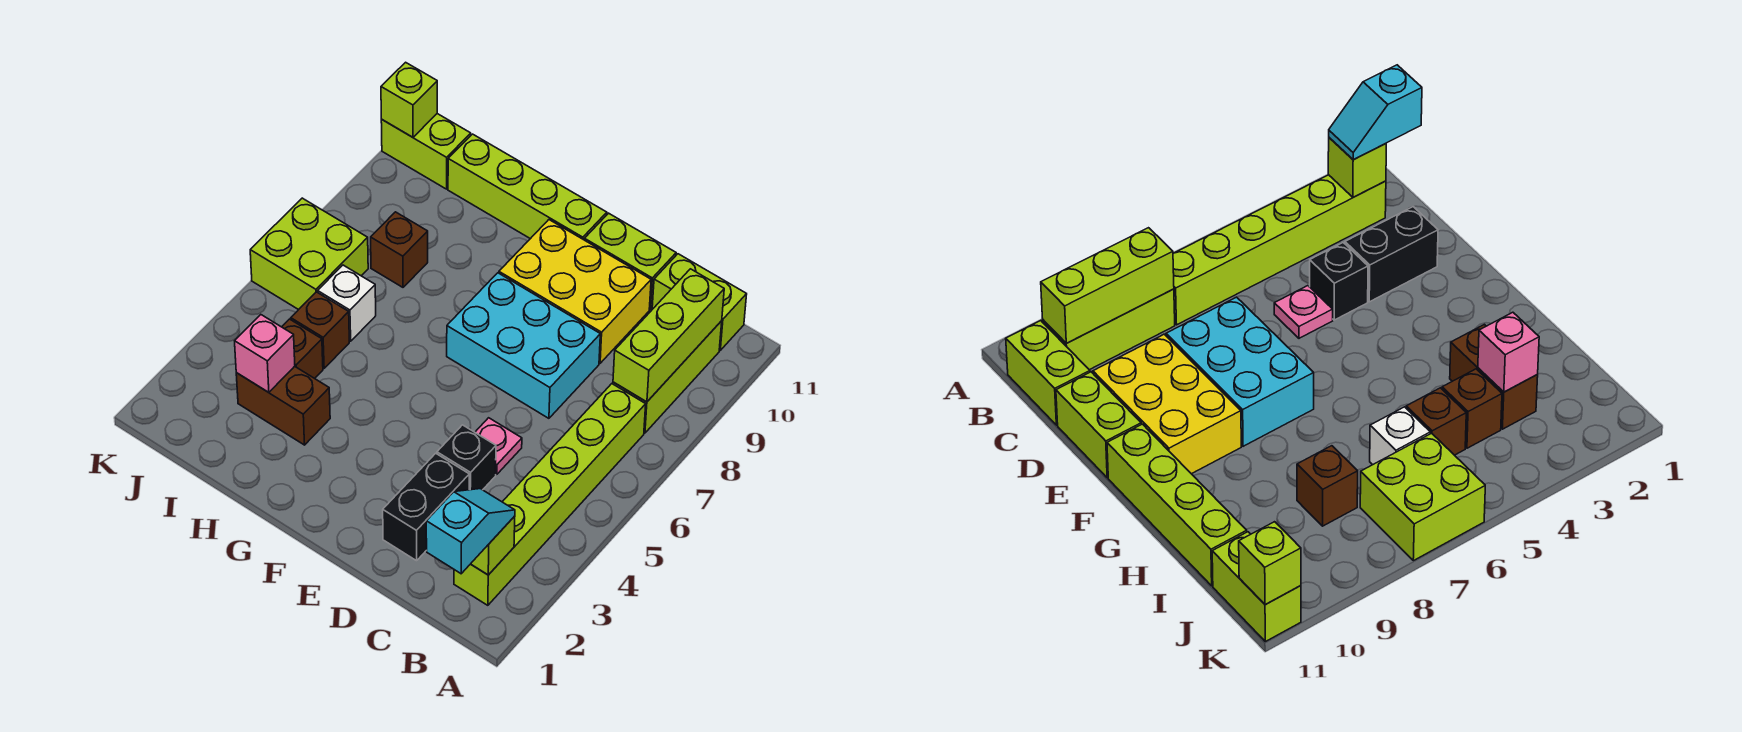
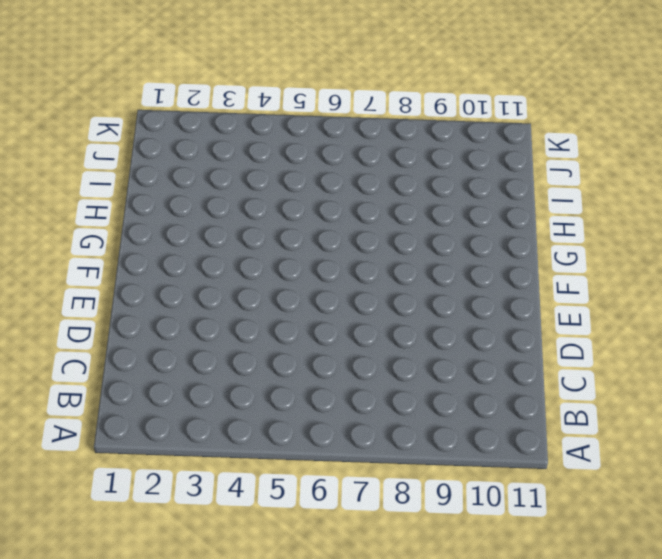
none -> lime brick B2:B7 level 1
none -> lime brick B8:B10 level 1
none -> lime brick B11:C11 level 1

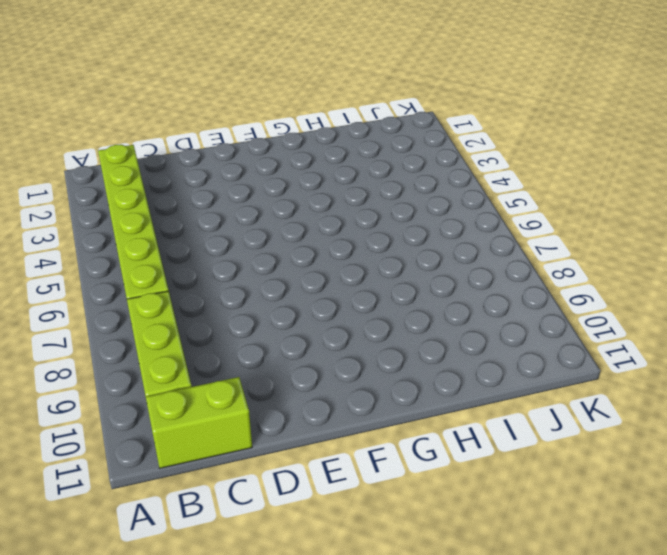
none -> black brick D2:D3 level 1
none -> black brick D4 level 1
none -> pink plate D5 level 1

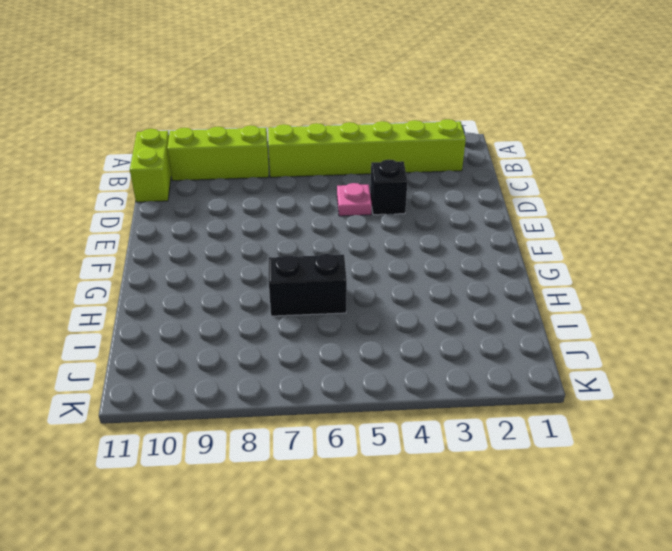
black brick H6:H7 level 1 -> black brick D2:D3 level 1
none -> cyan brick D7:F8 level 1
none -> yellow brick D9:F10 level 1
none -> lime brick D11:E11 level 1

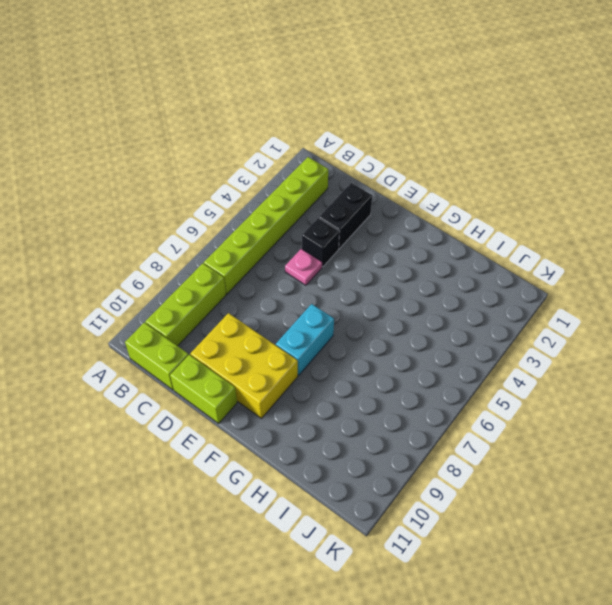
cyan brick F7:F8 level 1 -> cyan brick D7:F8 level 1
none -> lime brick F11:I11 level 1
none -> brown brick H3:I3 level 1
none -> brown brick I4 level 1

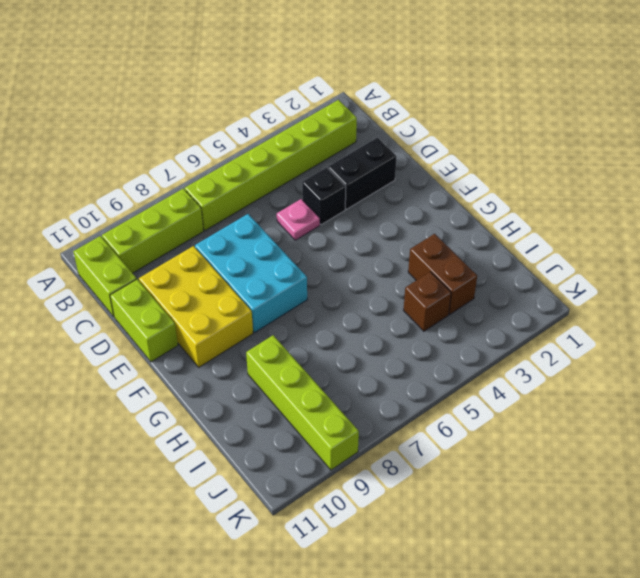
lime brick H9:K9 level 1 -> lime brick F11:I11 level 1
none -> brown brick I5 level 1
none -> white brick I6 level 1
none -> brown brick I8 level 1

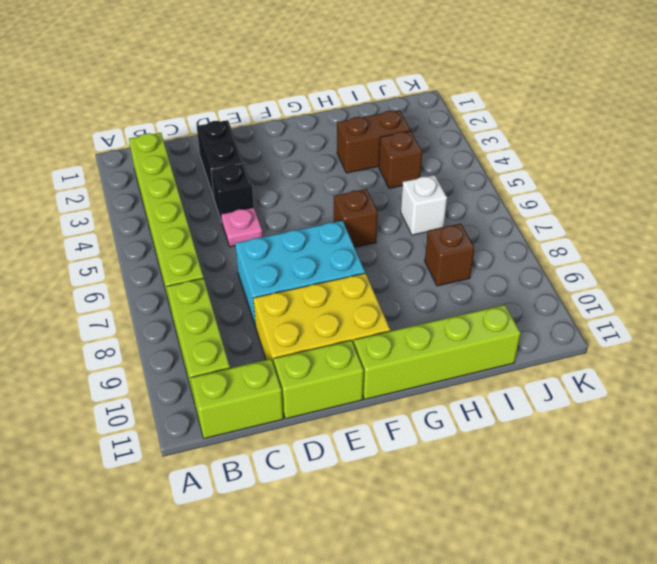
brown brick G6 level 1 -> brown brick I5 level 1
none -> lime brick J6:K7 level 1
none -> lime brick J11:K11 level 1
none -> lime brick B2 level 2

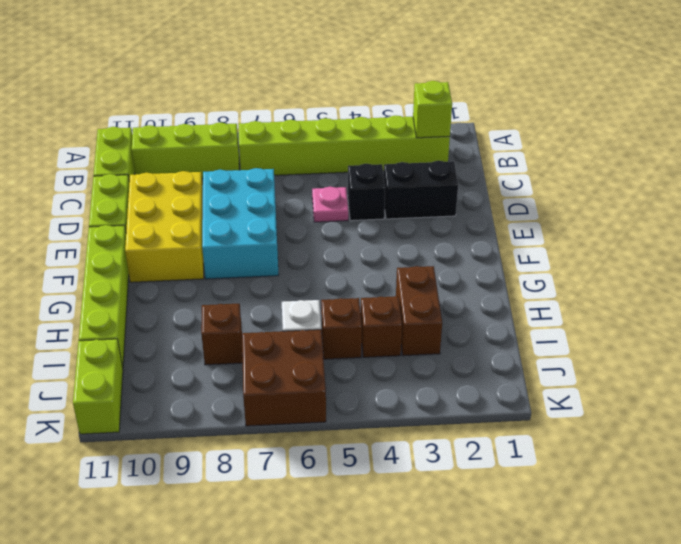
brown brick J6:K7 level 1 -> lime brick J6:K7 level 1
none -> lime brick B8:B10 level 2
none -> pink brick I3 level 2
none -> lime brick K11 level 2

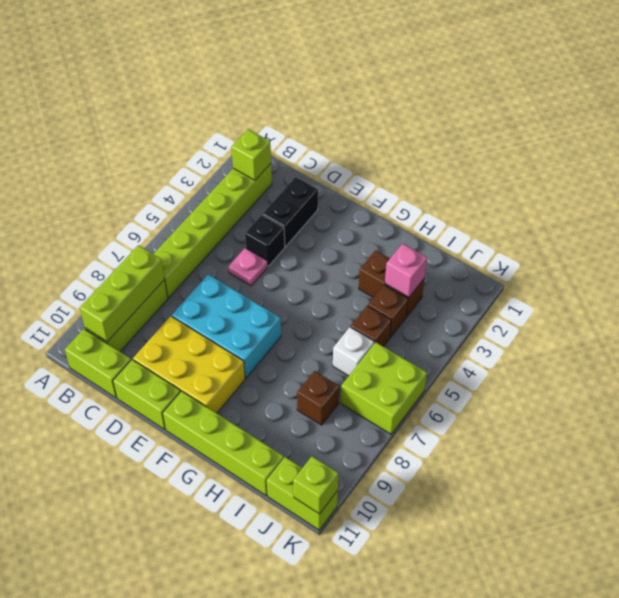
none -> cyan slope B1:B2 level 3 top 1

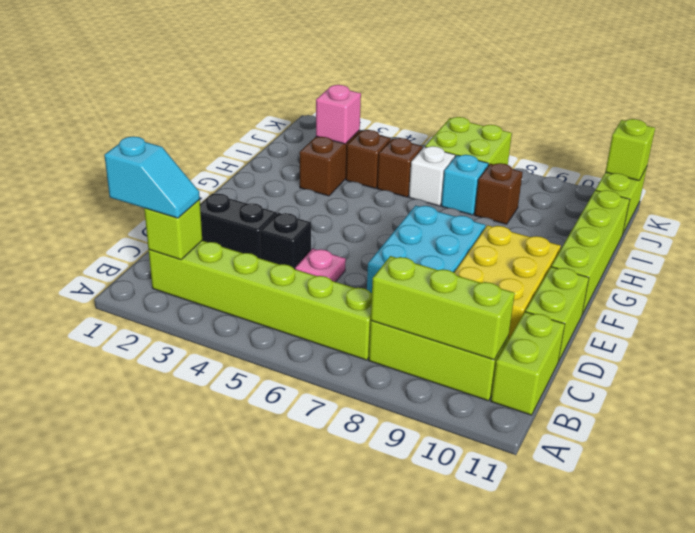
cyan brick I7 level 1 -> none

